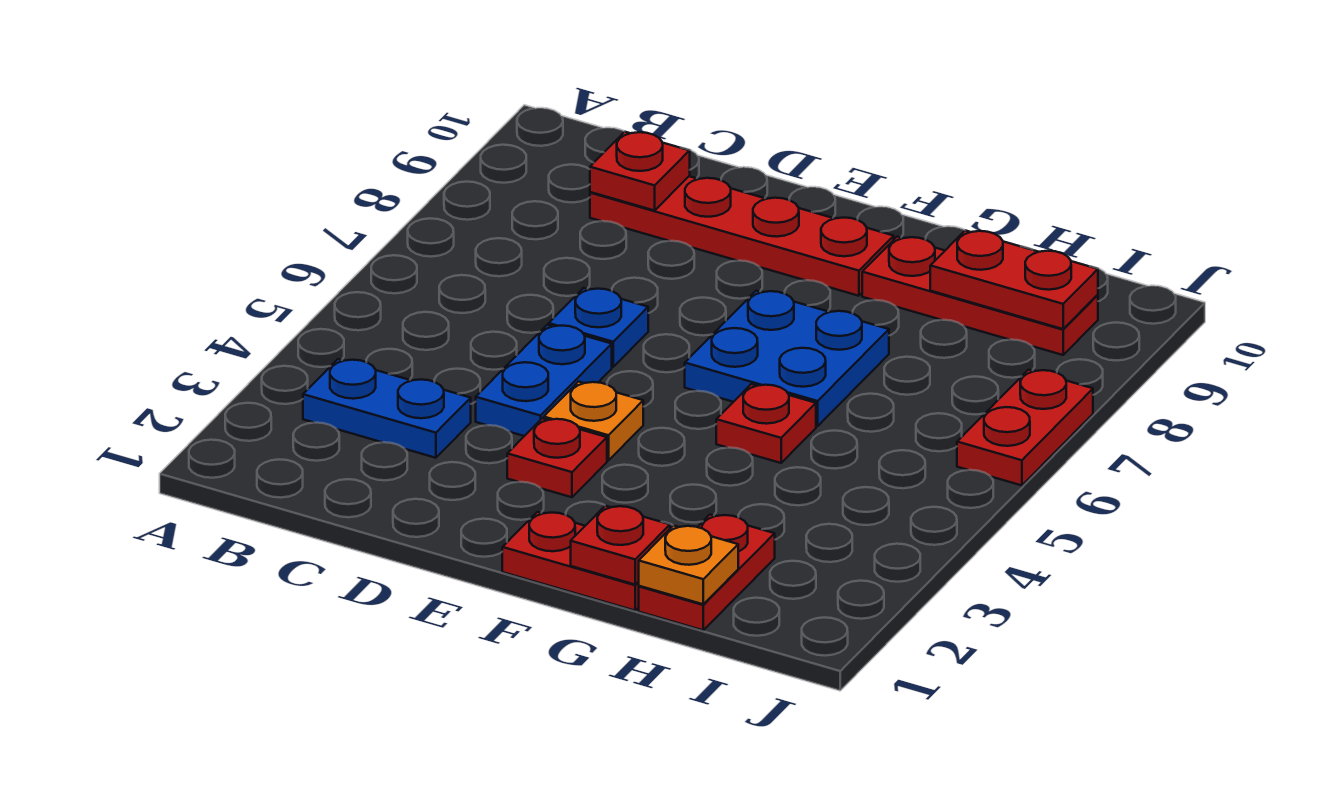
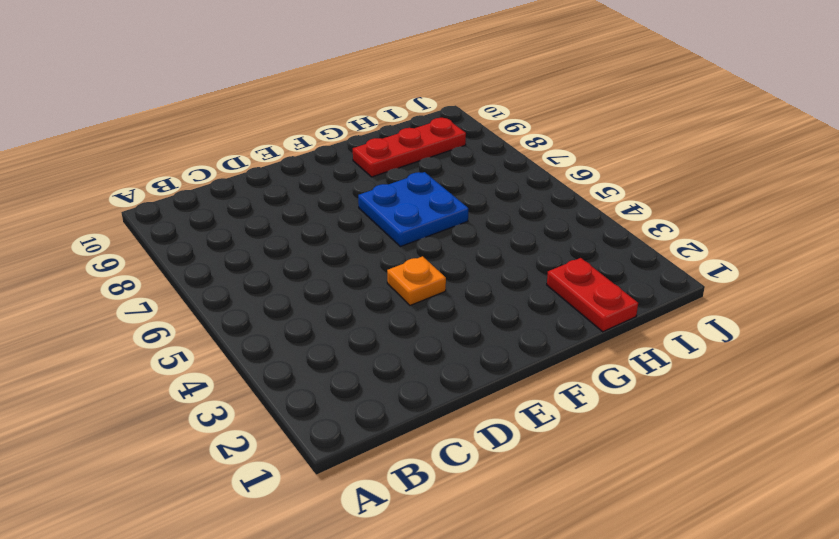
none -> blue plate B3:C3 level 1
none -> red plate C9:F9 level 1
none -> blue plate D4:D5 level 1

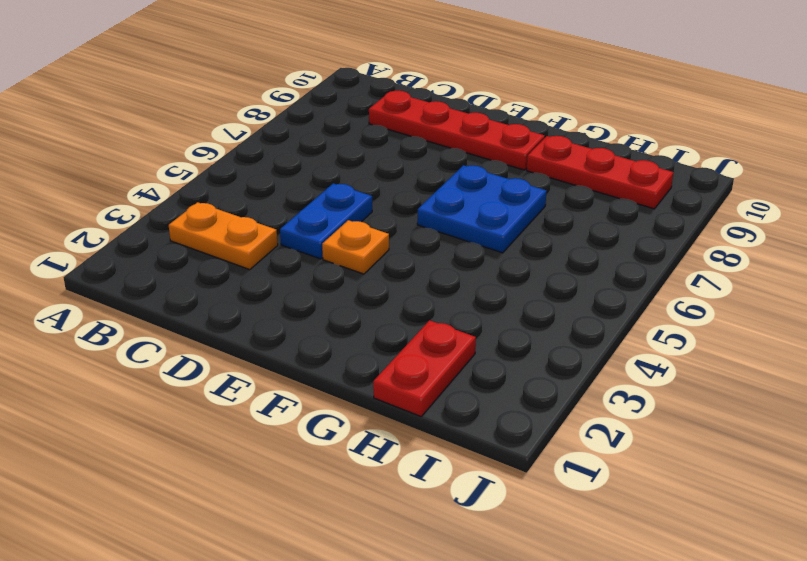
orange plate B3:C3 level 1 -> blue plate B3:C3 level 1
none -> blue plate D6 level 1
none -> red plate E3 level 1
none -> red plate F1:G1 level 1

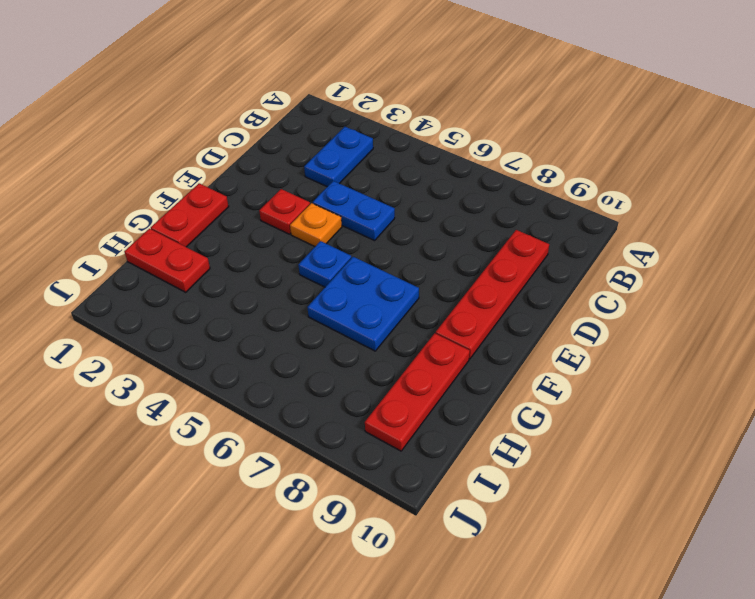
blue plate F5 level 1 -> blue plate D6 level 1
none -> red plate G5 level 1
none -> red plate J6:J7 level 1
none -> red plate C9 level 2

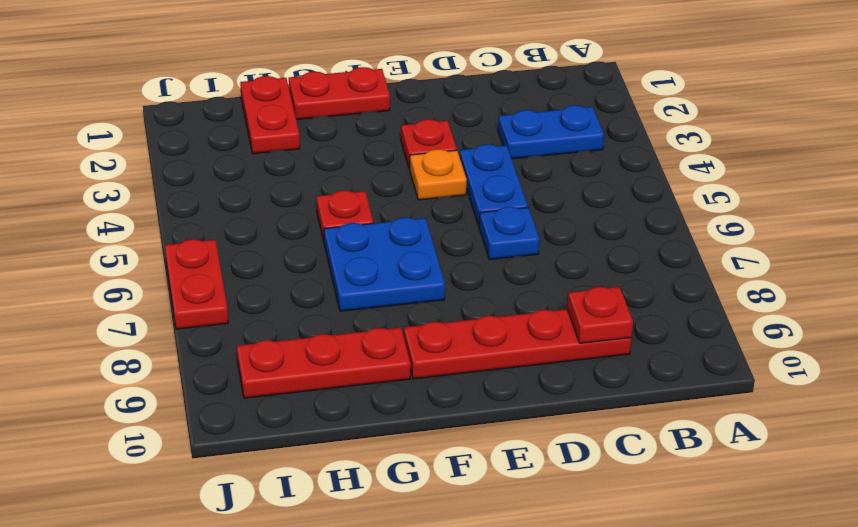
none -> red plate G1 level 2
none -> orange plate H1 level 2
none -> red plate H9:I9 level 2

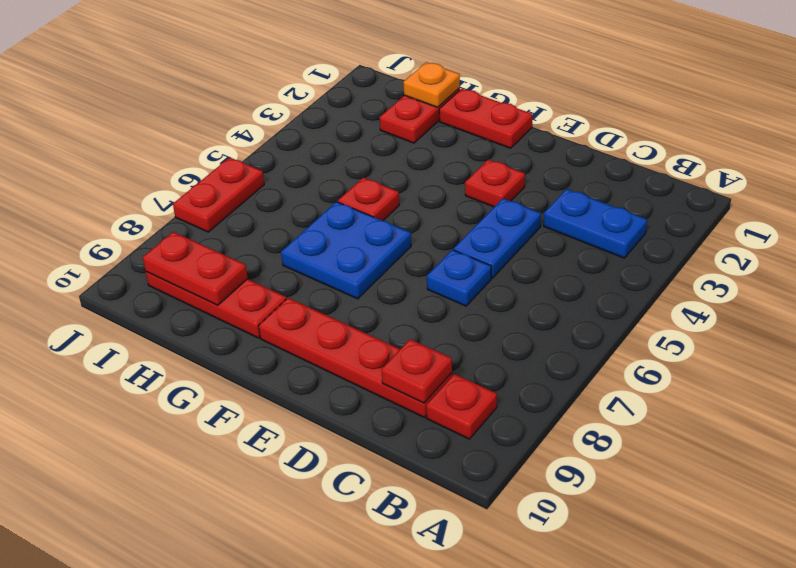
red plate B9 level 1 -> red plate G1 level 2
none -> orange plate E4 level 1

